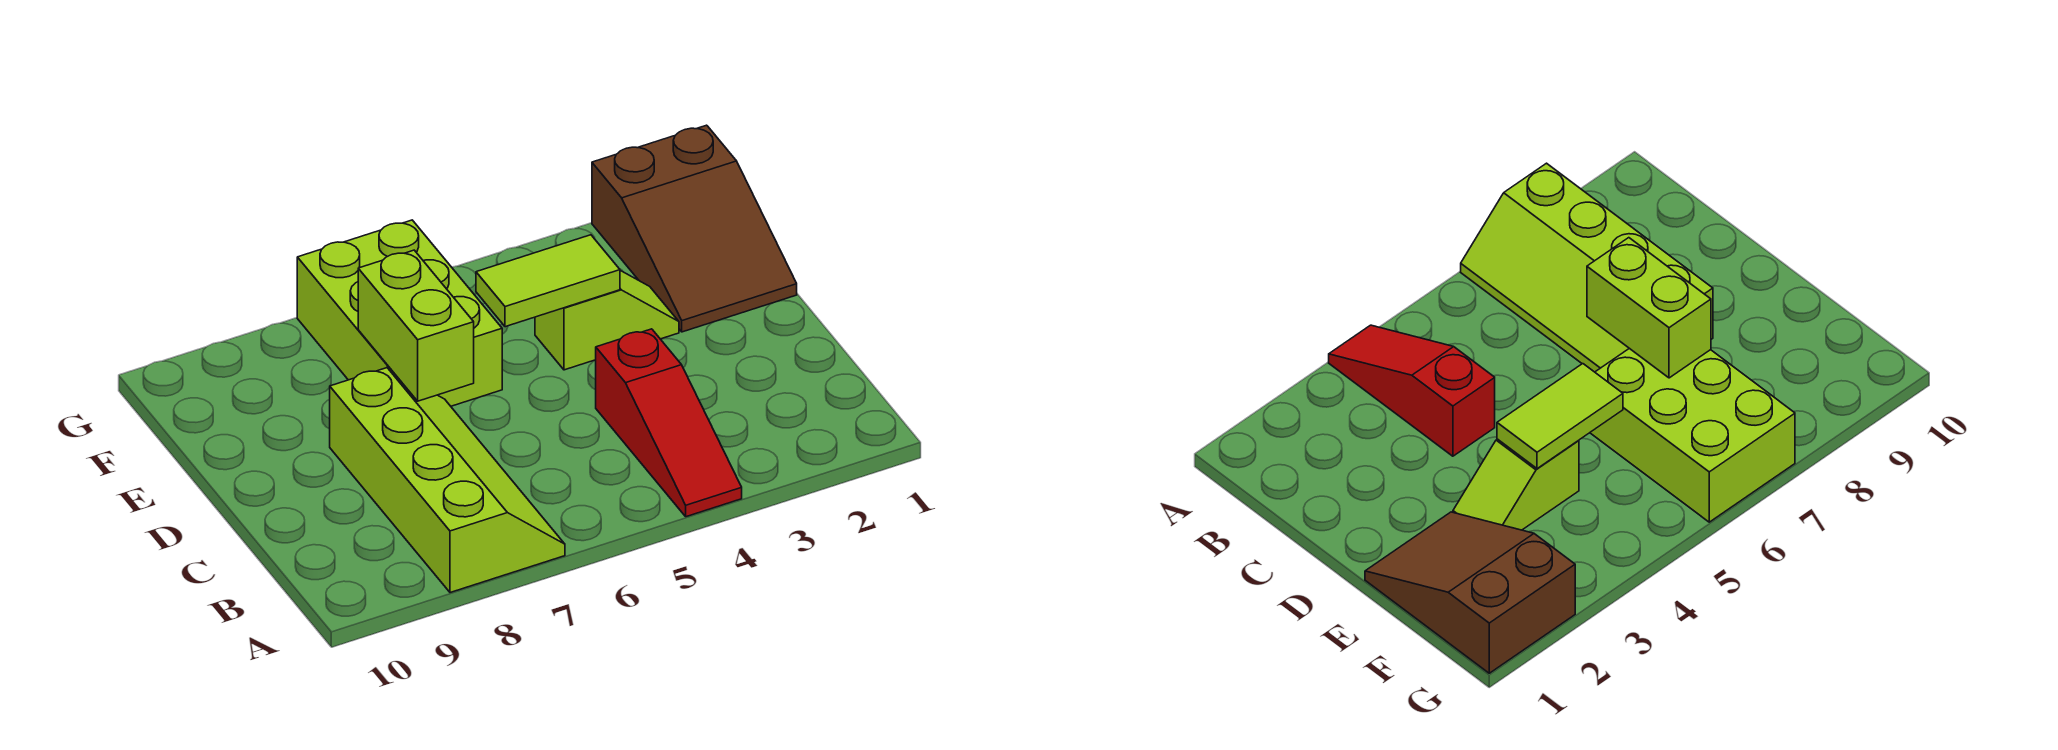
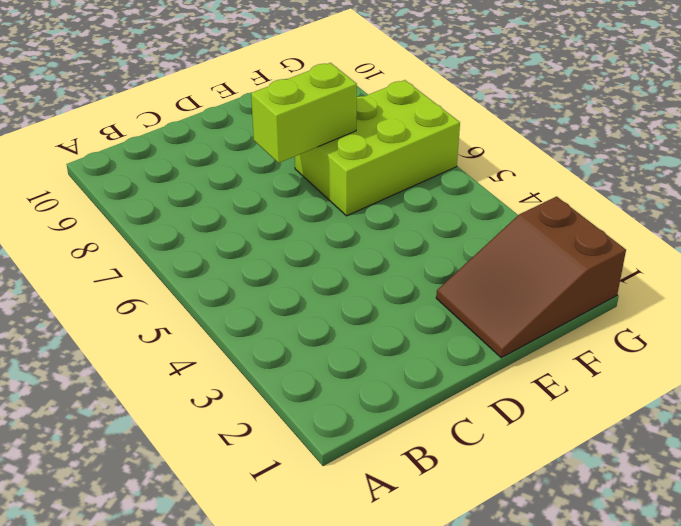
none -> red slope A4:C4 level 1 top C
none -> lime slope A7:D8 level 1 top 8

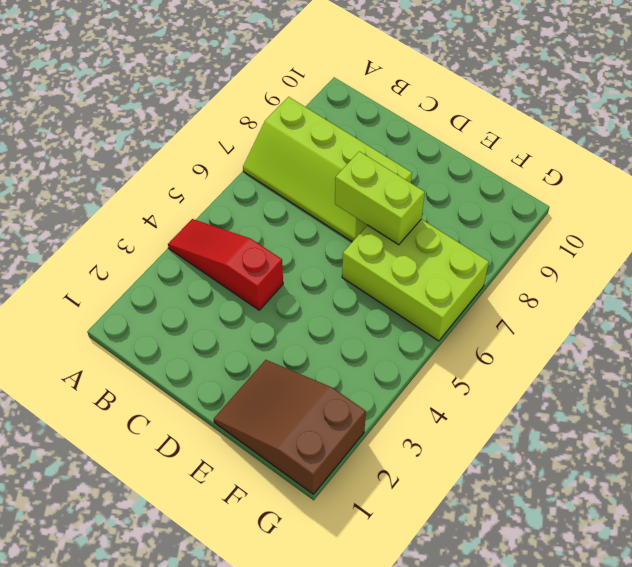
none -> lime slope E3:E4 level 1 top 4
none -> lime tile E4:E5 level 2

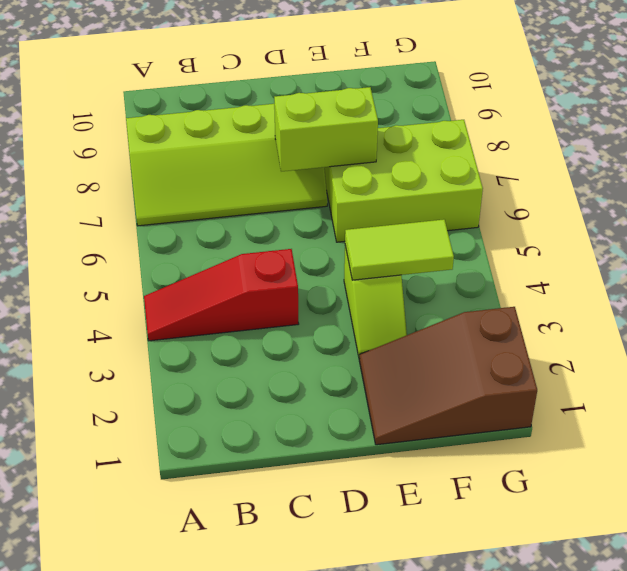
lime tile E4:F4 level 2 -> lime tile E4:E5 level 2

